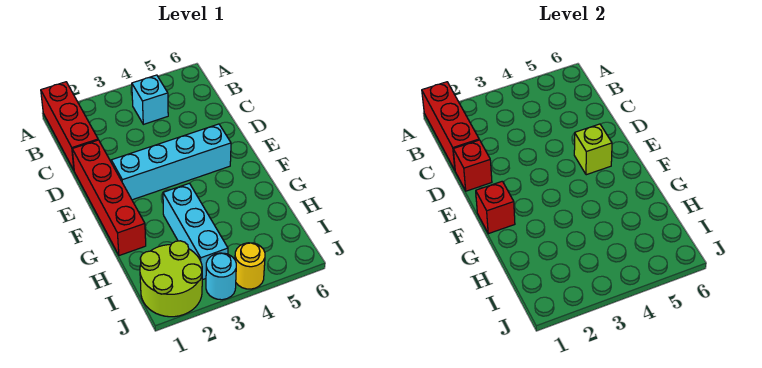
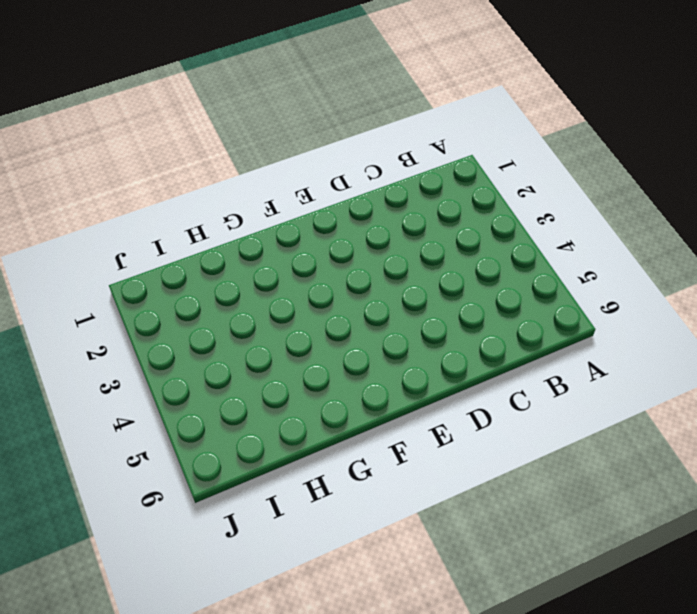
none -> red brick A1:C1 level 1
none -> cyan brick B4 level 1
none -> red brick D1:G1 level 1

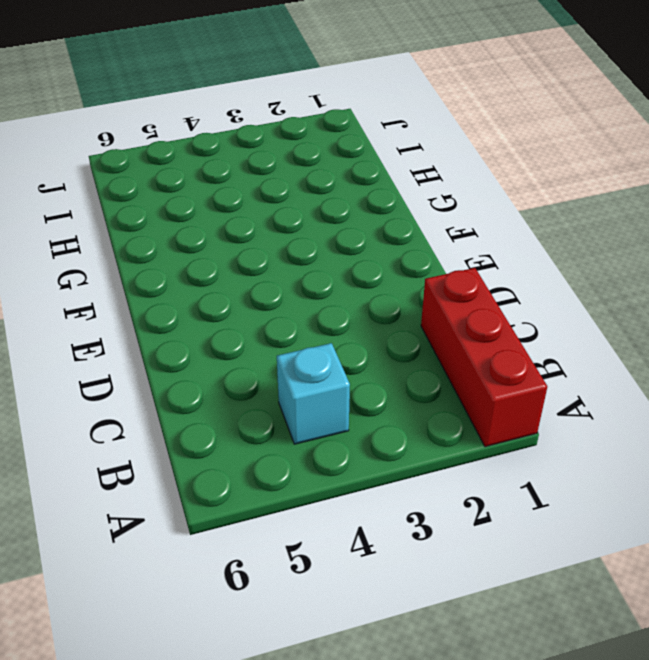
none -> red brick D1:G1 level 1
none -> cyan brick E2:E5 level 1
none -> cyan brick G3:I3 level 1

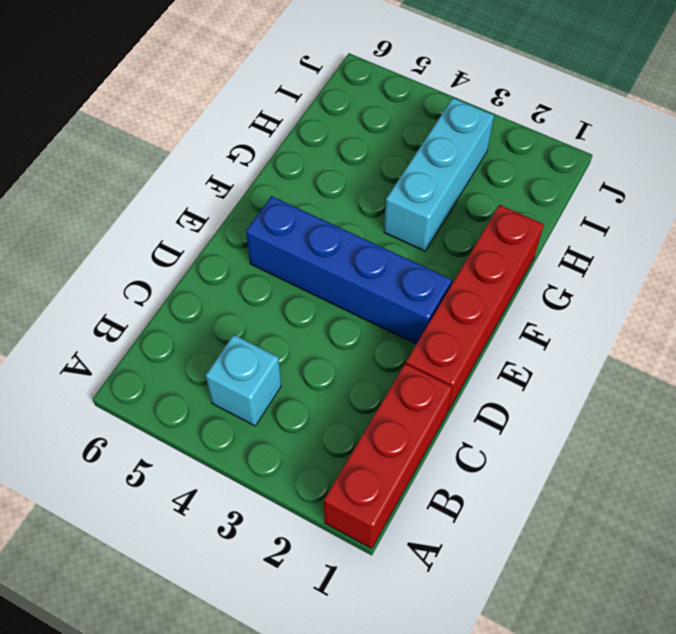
blue brick E2:E5 level 1 -> cyan brick E2:E5 level 1
none -> lime round brick I1:J2 level 1
none -> cyan round brick J3 level 1
none -> yellow round brick J4 level 1

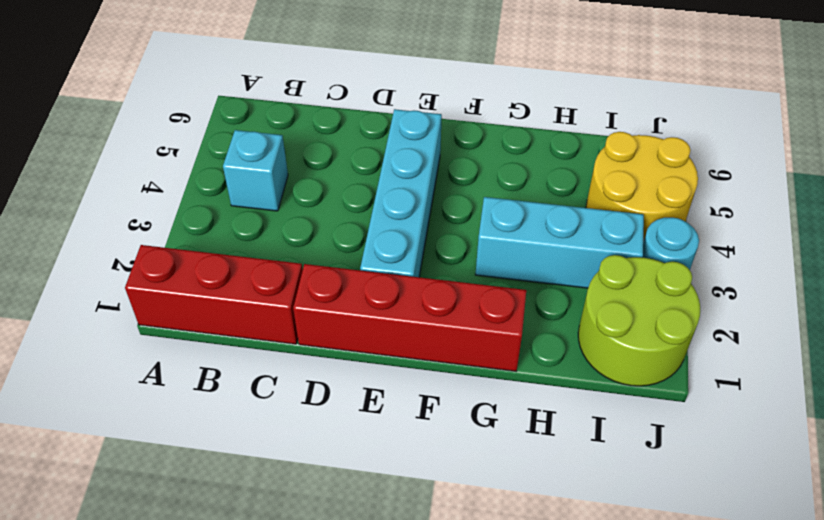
yellow round brick I4:J5 level 1 -> yellow round brick J4 level 1
none -> red brick A1:C1 level 2
none -> red brick D1 level 2
none -> lime brick E5 level 2

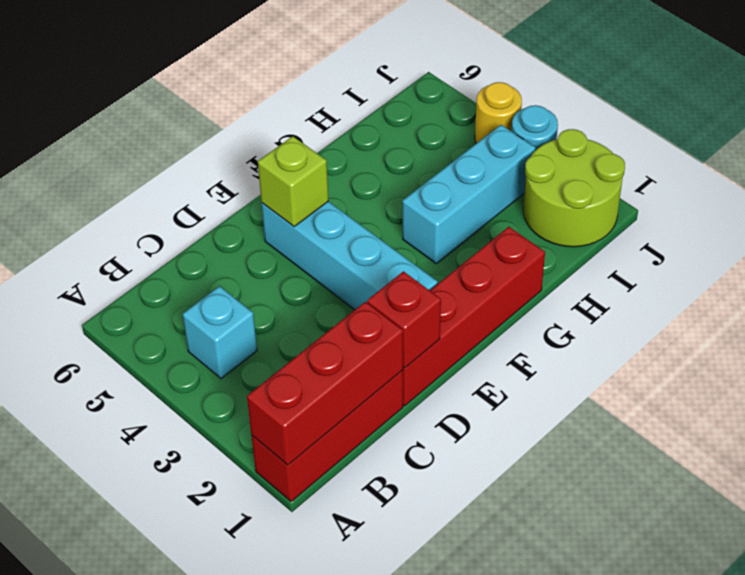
none -> red brick F1 level 2

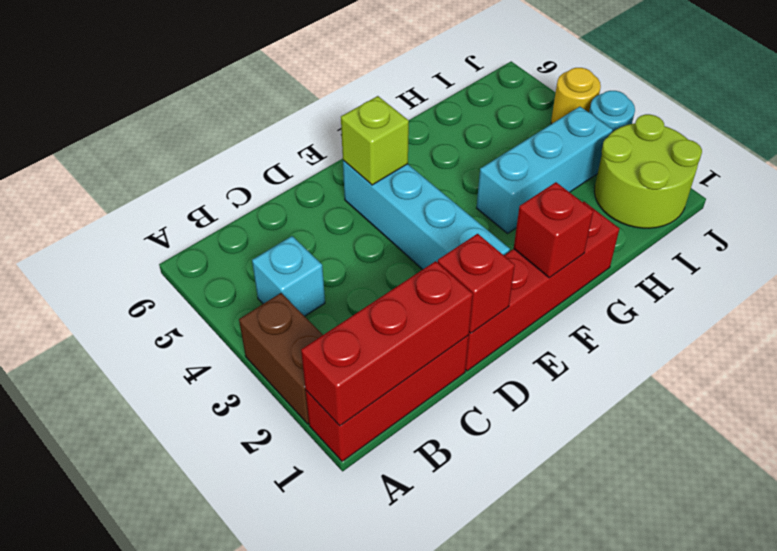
brown brick A2:A3 level 1 -> none

